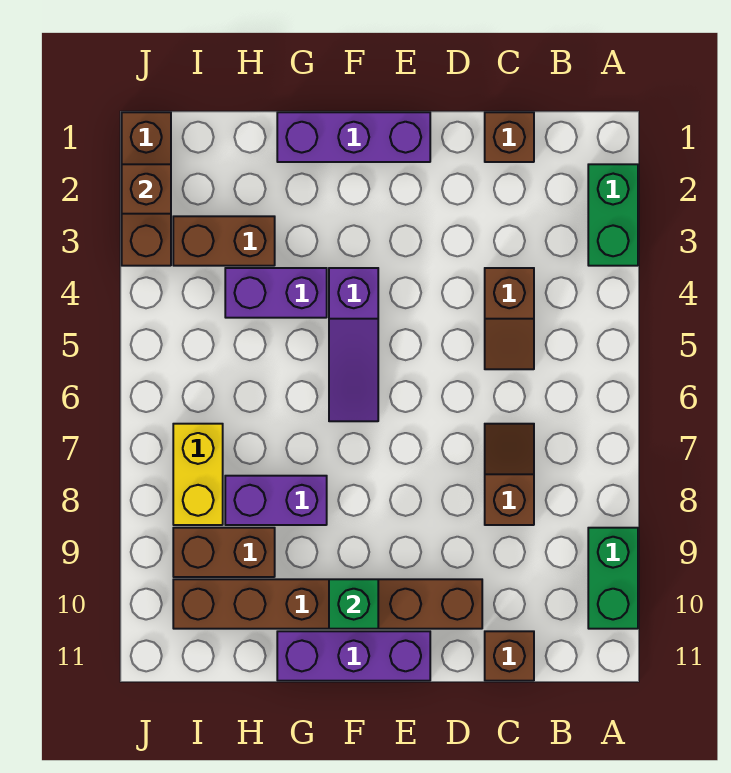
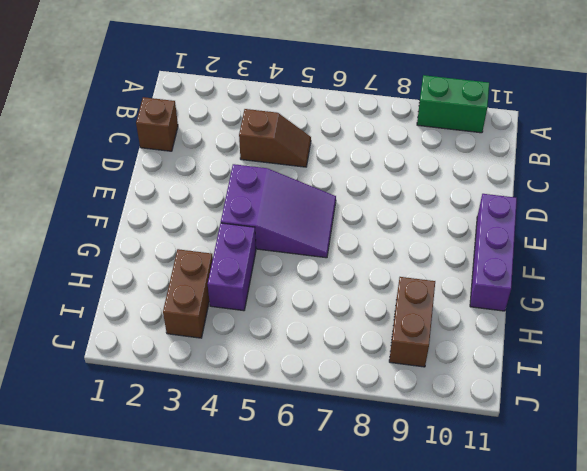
purple slope E4:F6 level 1 top 4 -> purple slope F4:F6 level 1 top 4
none -> green brick A2:A3 level 1
none -> brown slope C7:C8 level 1 top 8
none -> brown brick C11 level 1

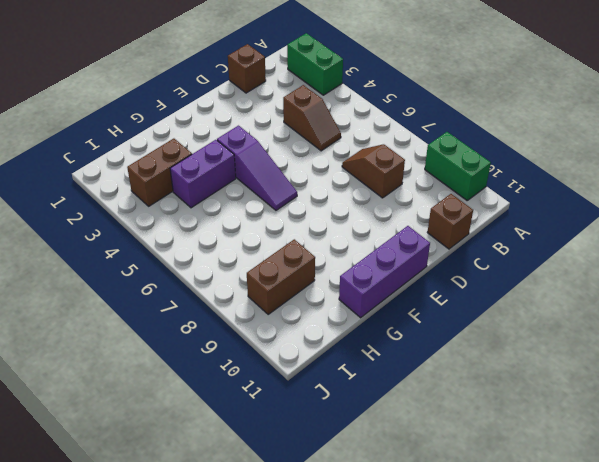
none -> brown brick D10:I10 level 1
none -> purple brick E1:G1 level 1
none -> purple brick G8:H8 level 1

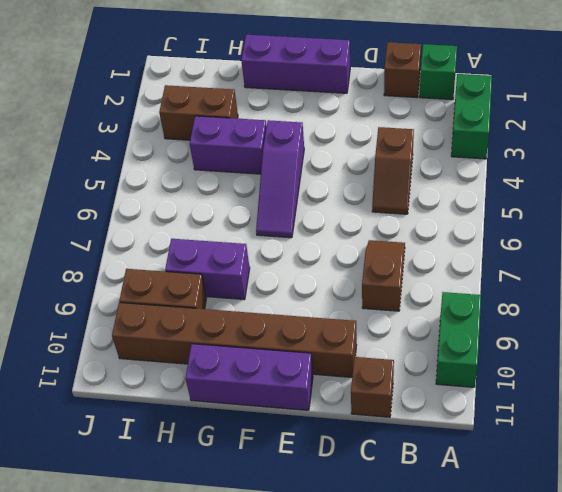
green brick B1 level 1 -> green brick F10 level 2
none -> yellow brick I7:I8 level 1
none -> brown brick J1:J3 level 1
none -> brown brick J2 level 2

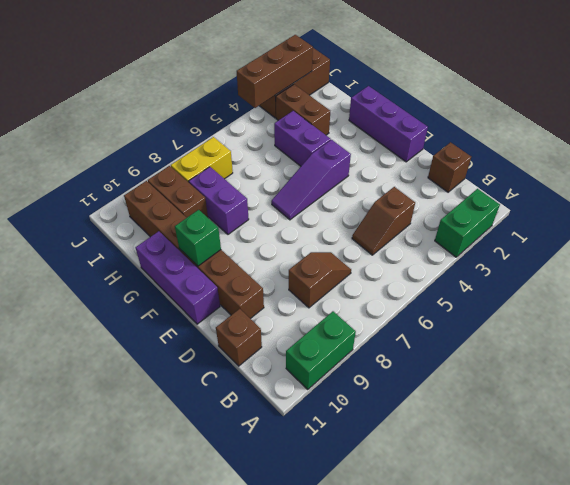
brown brick J2:J4 level 2 -> brown brick J2 level 2

